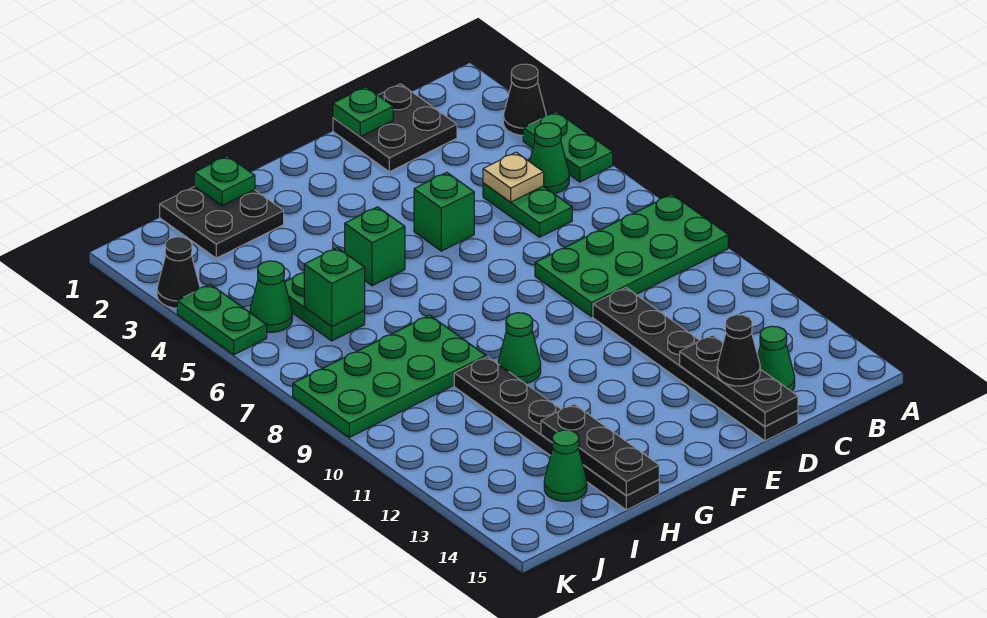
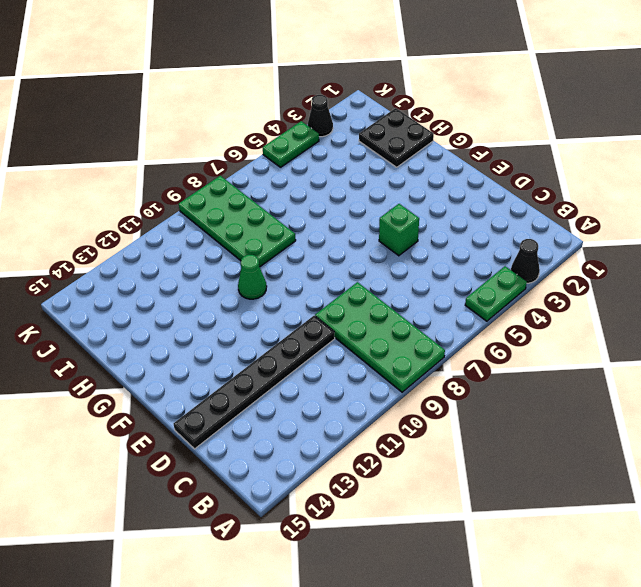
none -> green cone B5 level 1
none -> black plate C1:D2 level 1
none -> green plate C5:C6 level 1

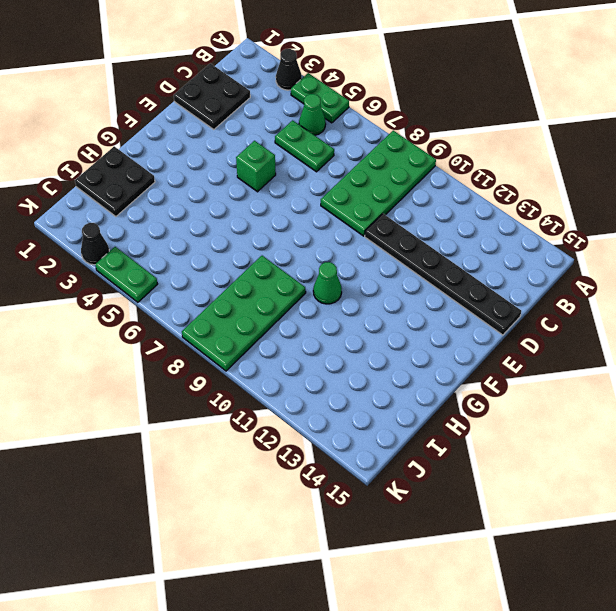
none -> green cone C14 level 1
none -> green brick G5 level 1
none -> black plate H10:H15 level 1

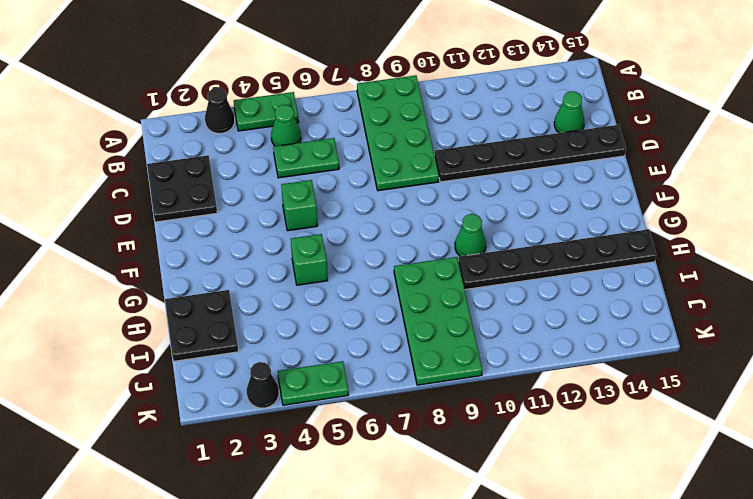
none -> green plate I5:I6 level 1
none -> green cone I14 level 1
none -> green cone J5 level 1

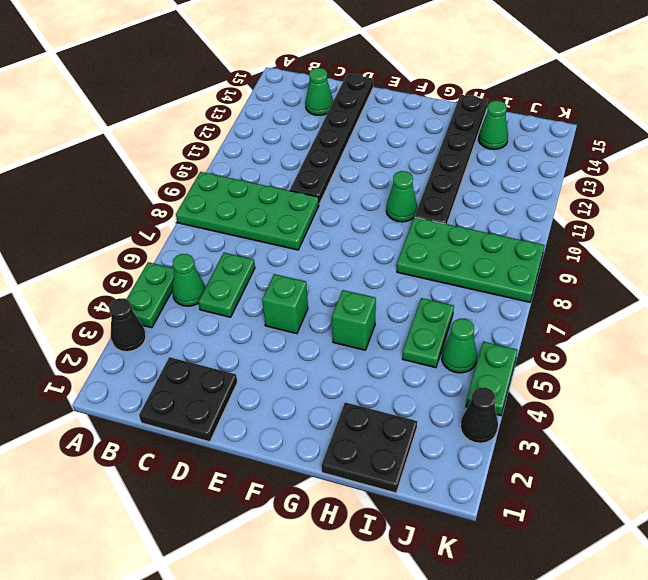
none -> tan plate C5 level 2
none -> green plate D1 level 2
none -> black plate D13:D15 level 2

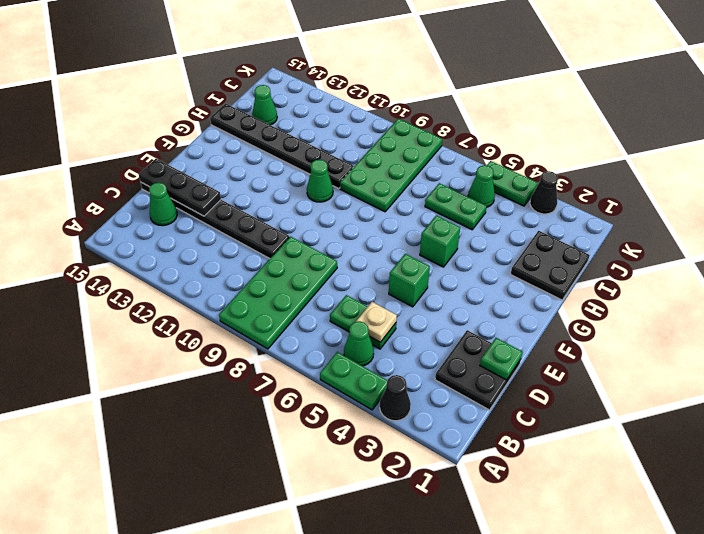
none -> green plate H1 level 2
none -> black plate H13:H15 level 2
none -> green brick I6 level 2

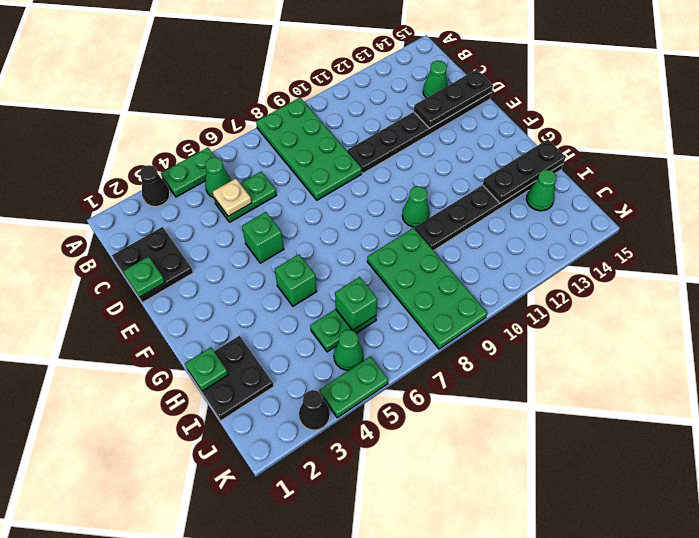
none -> black cone D14 level 3

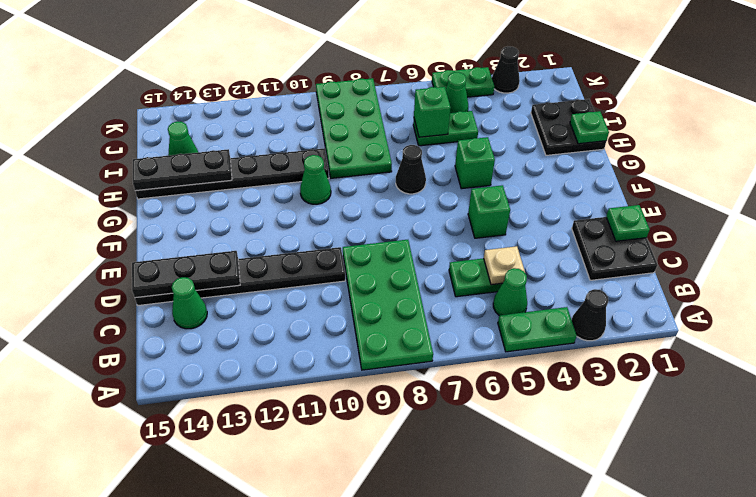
black cone G7 level 1 -> black cone D14 level 3

